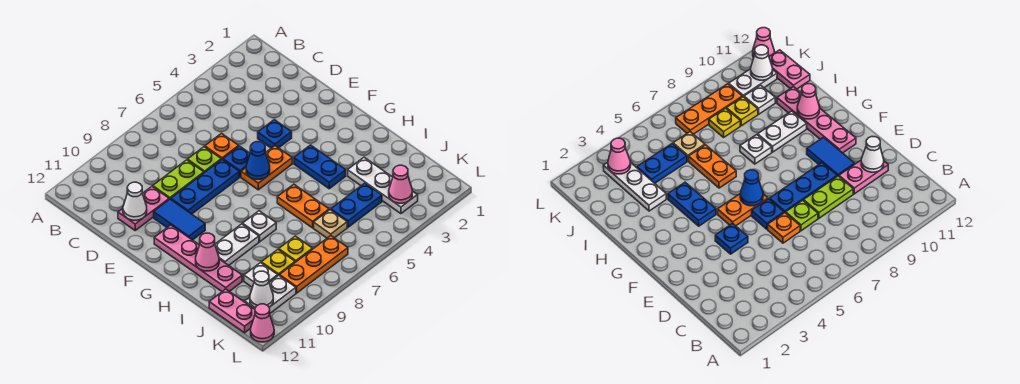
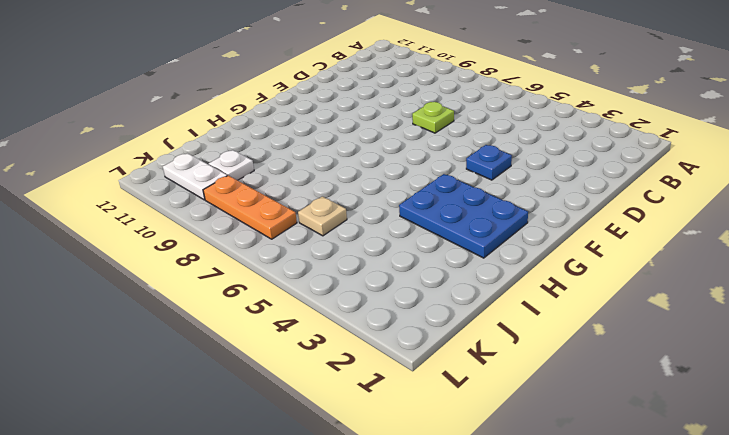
blue plate G2:H4 level 1 -> blue plate G4:H4 level 1
none -> orange plate D6 level 1
none -> lime plate D8:D9 level 1
none -> pink plate D10:D11 level 1

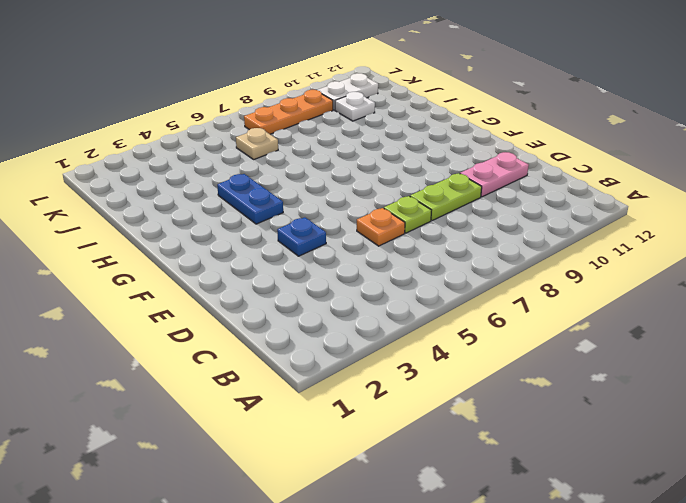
none -> blue plate E6 level 1
none -> blue plate E7:E9 level 1
none -> blue tile E10:F10 level 1

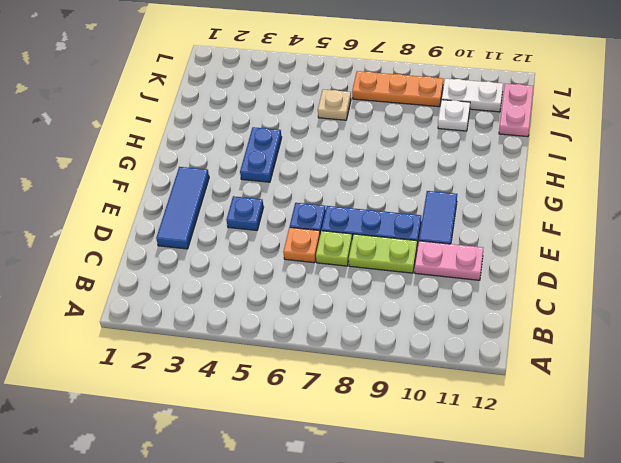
blue tile D2:F2 level 1 -> none
none -> orange plate F5:F6 level 1
none -> pink plate F11:I11 level 1
none -> orange plate H6:I6 level 1

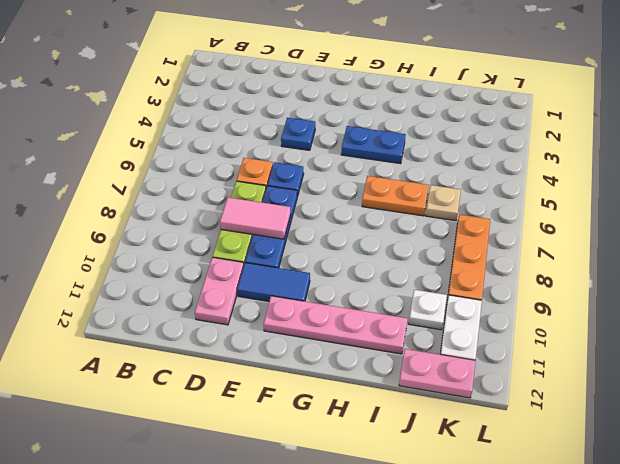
pink tile D8:E8 level 2 -> none
none -> orange plate F5:F6 level 1
none -> white plate H8 level 1
none -> white plate H9:H10 level 1

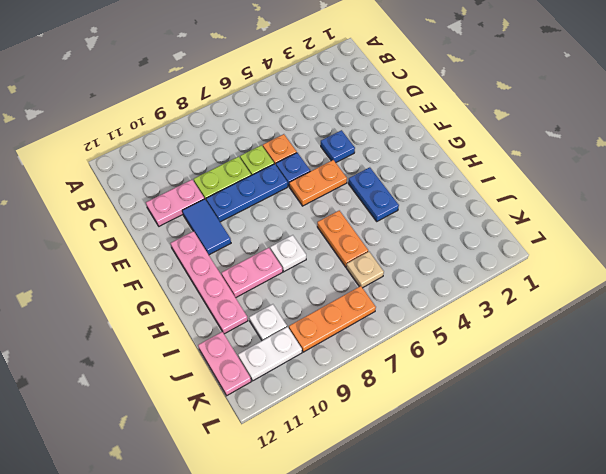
pink plate H9:H10 level 1 -> white plate H9:H10 level 1
none -> white plate I3:K3 level 1
none -> blue plate J4:J5 level 1
none -> yellow plate J8 level 1

